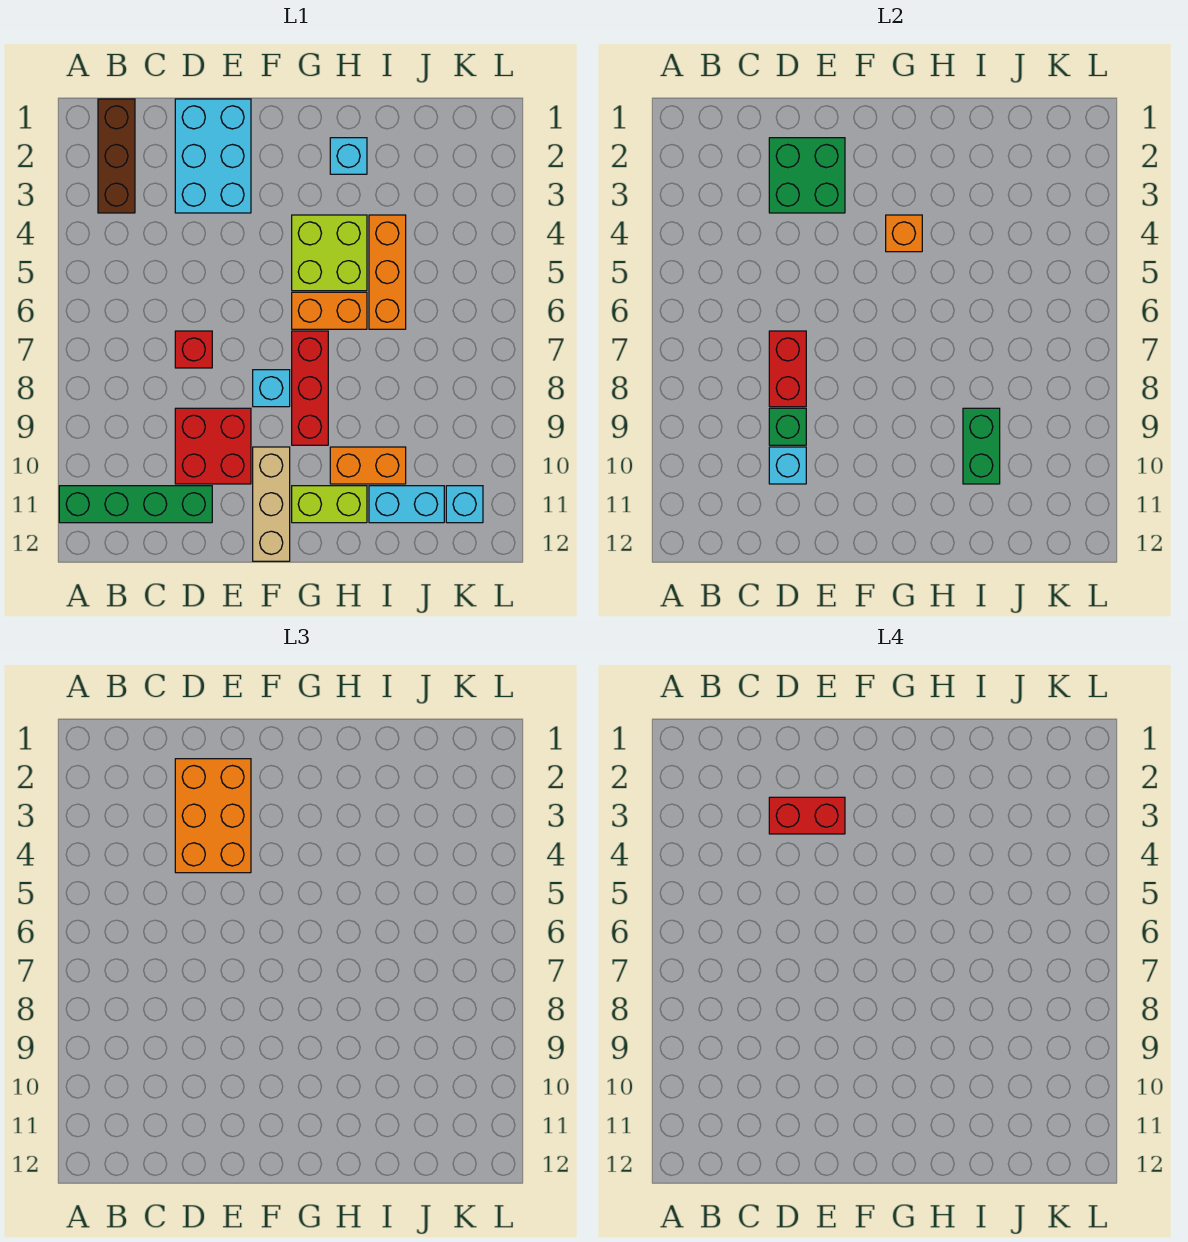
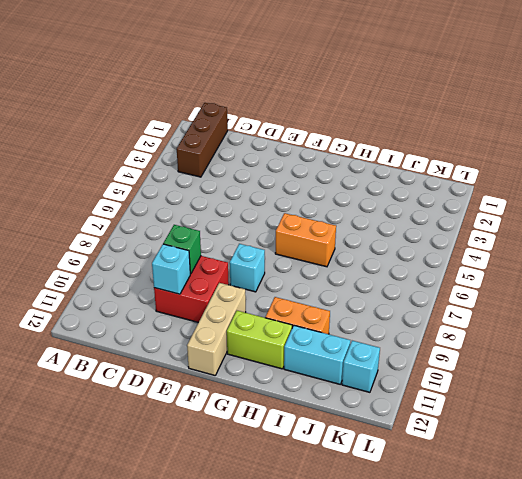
none -> green brick A11:D11 level 1
none -> cyan brick D1:E3 level 1
none -> red brick D7 level 1

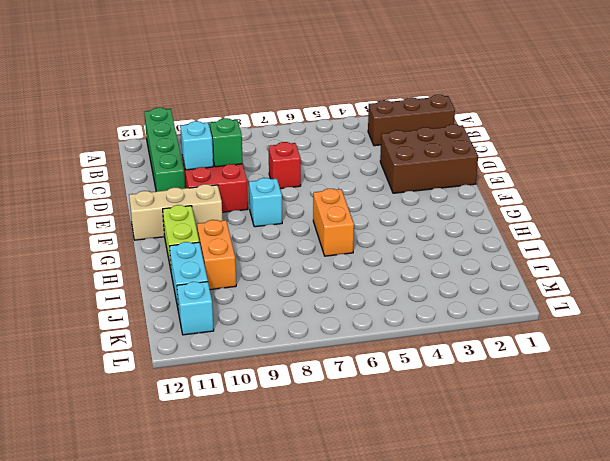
brown brick D1:E3 level 1 -> cyan brick D1:E3 level 1
none -> lime brick G4:H5 level 1
none -> red brick G7:G9 level 1
none -> cyan brick H2 level 1

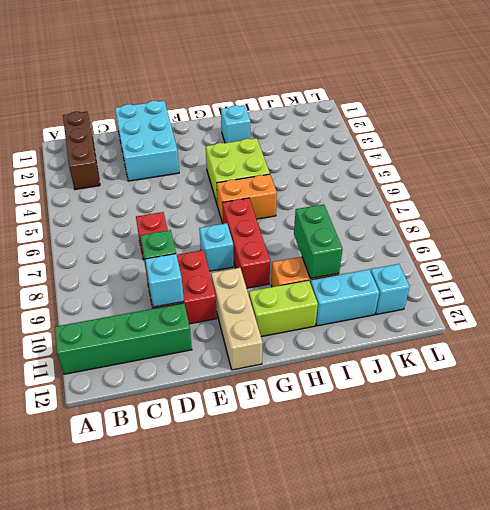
none -> orange brick I4:I6 level 1
none -> green brick D2:E3 level 2
none -> red brick D7:D8 level 2

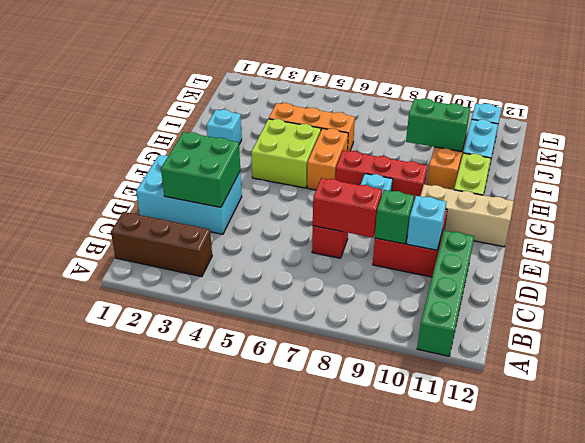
none -> orange brick G4 level 2
none -> orange brick D2:E4 level 3
none -> red brick D3:E3 level 4

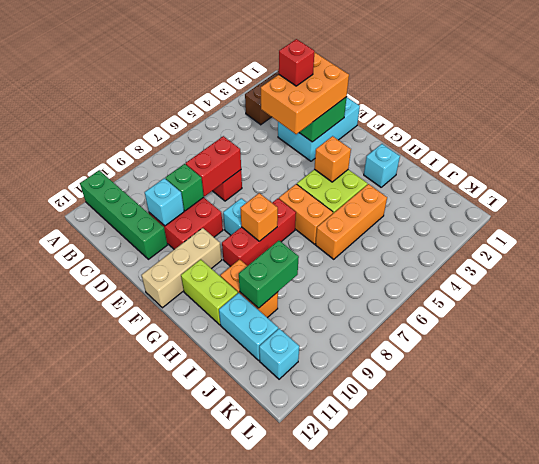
red brick D3 level 4 -> red brick D3:E3 level 4
orange brick G8 level 2 -> none

